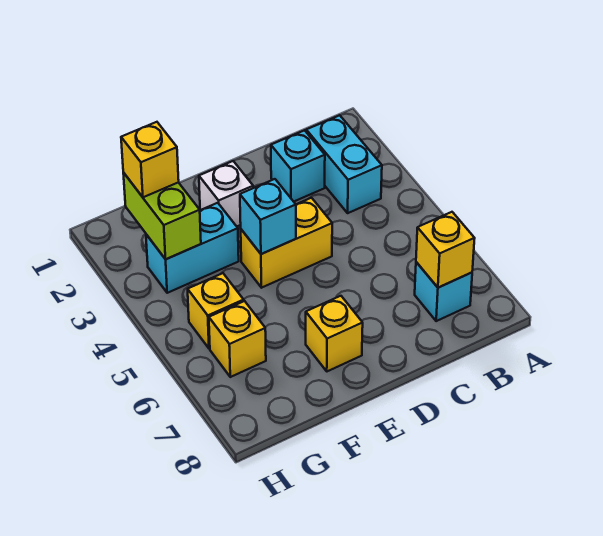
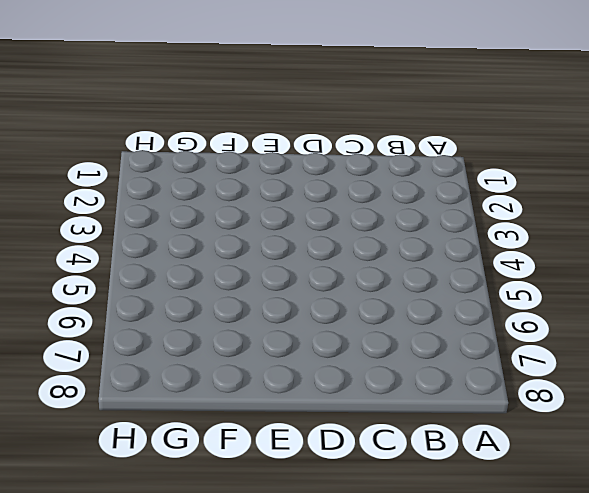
none -> cyan brick B2:B3 level 1
none -> cyan brick B7 level 1
none -> cyan brick C2 level 1

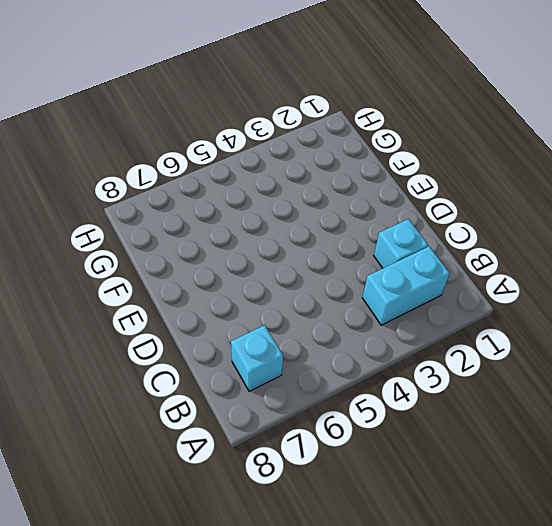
none -> yellow brick D4:E4 level 1
none -> white brick E2 level 1
none -> yellow brick E7 level 1

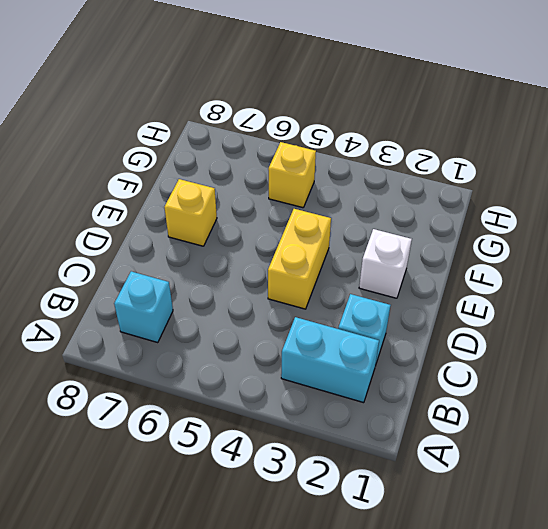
none -> cyan brick F3:G3 level 1
none -> yellow brick G6 level 1
none -> yellow brick B7 level 2

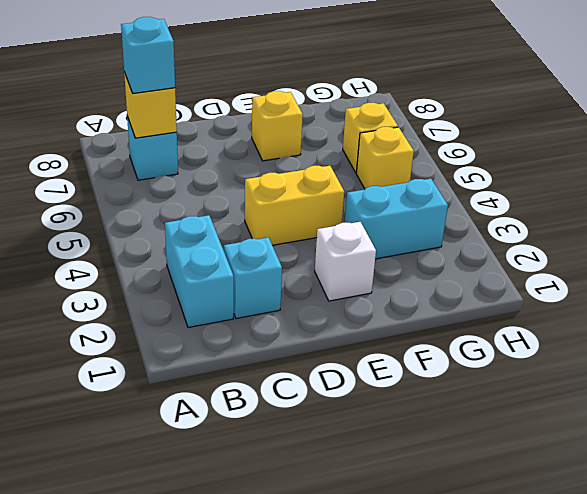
cyan brick B7 level 3 -> cyan brick E4 level 2
none -> lime brick G2:G3 level 2
none -> yellow brick G2 level 3

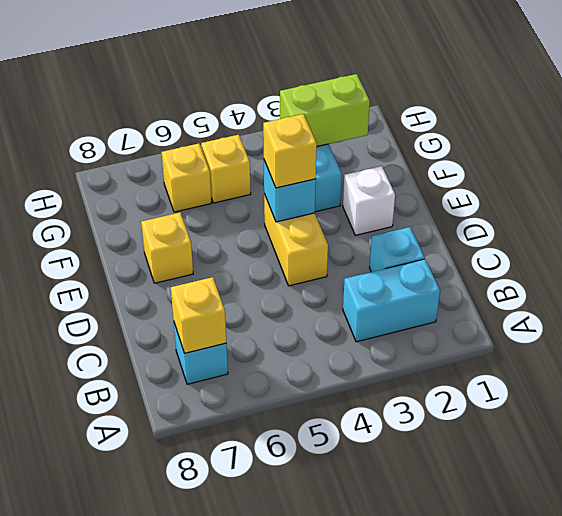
yellow brick E4 level 3 -> yellow brick G2 level 3

